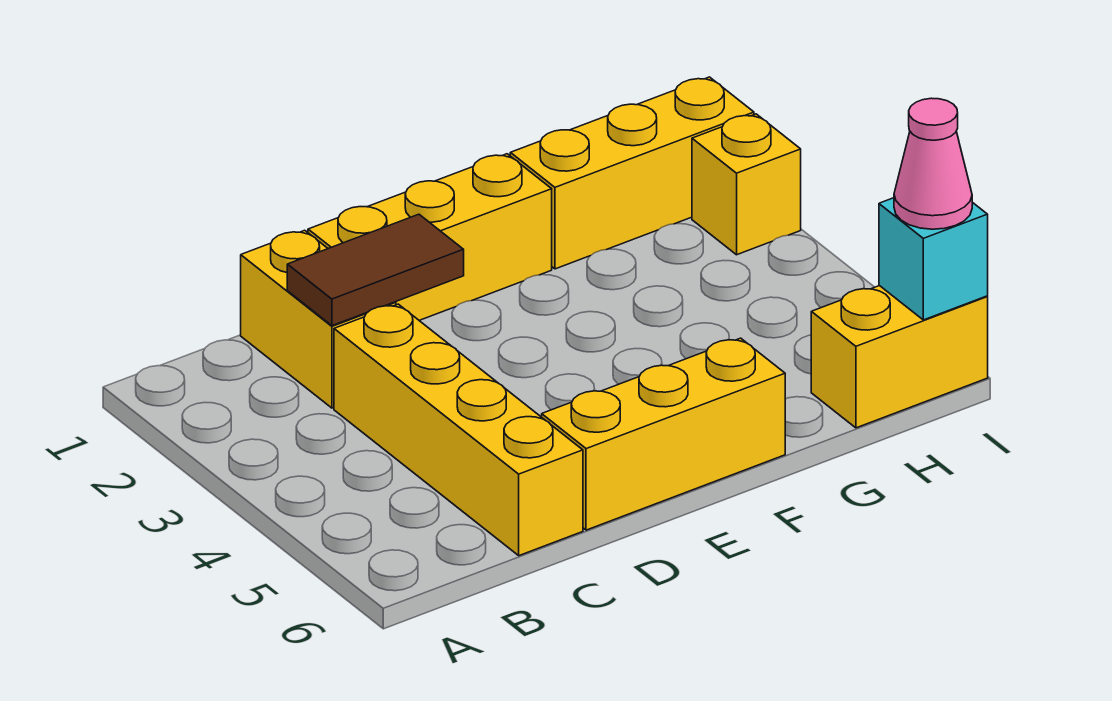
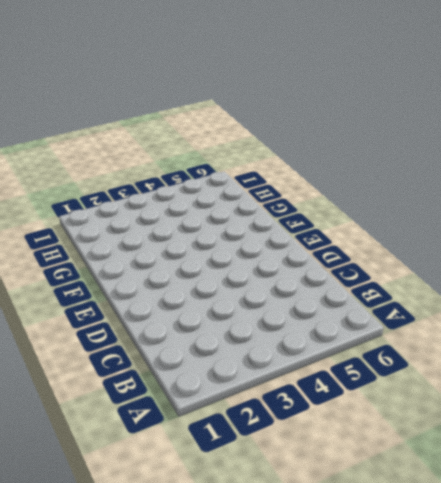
none -> yellow brick C1:C2 level 1
none -> yellow brick C3:C6 level 1

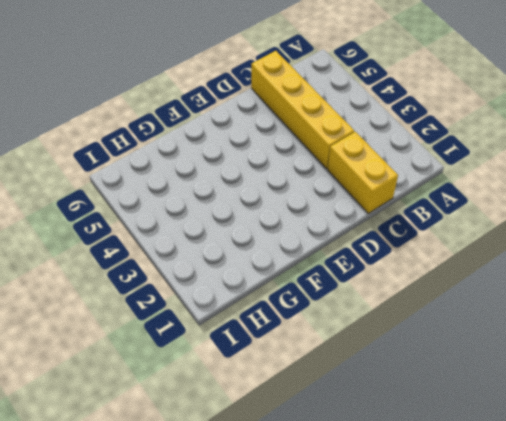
none -> yellow brick D1:F1 level 1
none -> yellow brick D6:F6 level 1

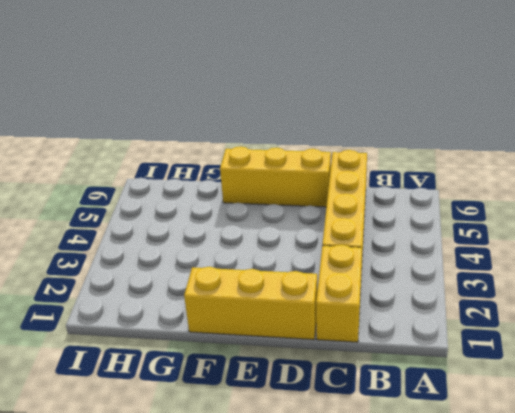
none -> yellow brick G1:I1 level 1
none -> yellow brick H6:I6 level 1

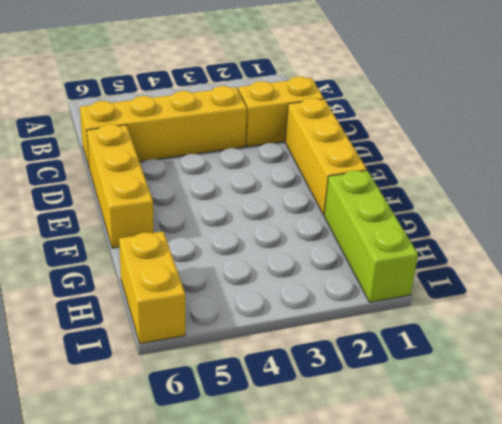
lime brick G1:I1 level 1 -> yellow brick G1:I1 level 1
none -> yellow brick I2 level 1
none -> brown tile C2:D2 level 2

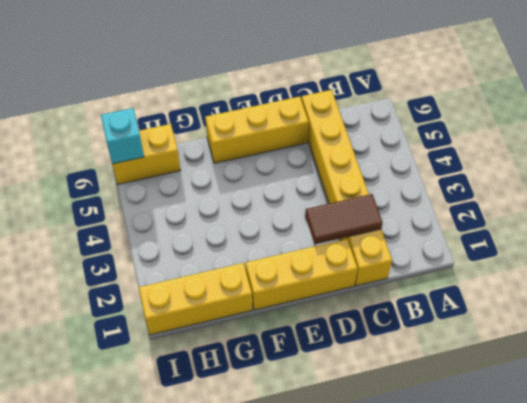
none -> yellow brick I2 level 1
none -> pink cone I6 level 3

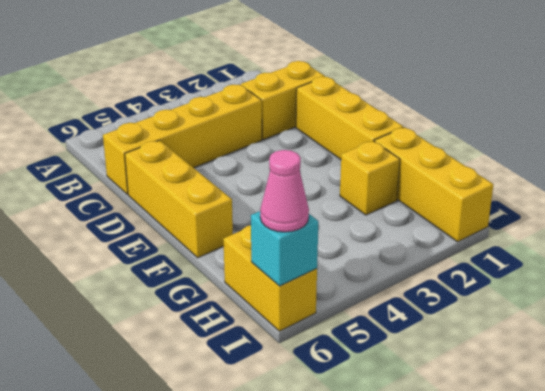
yellow brick G2 level 1 -> yellow brick I2 level 1
none -> brown tile C2:D2 level 2

